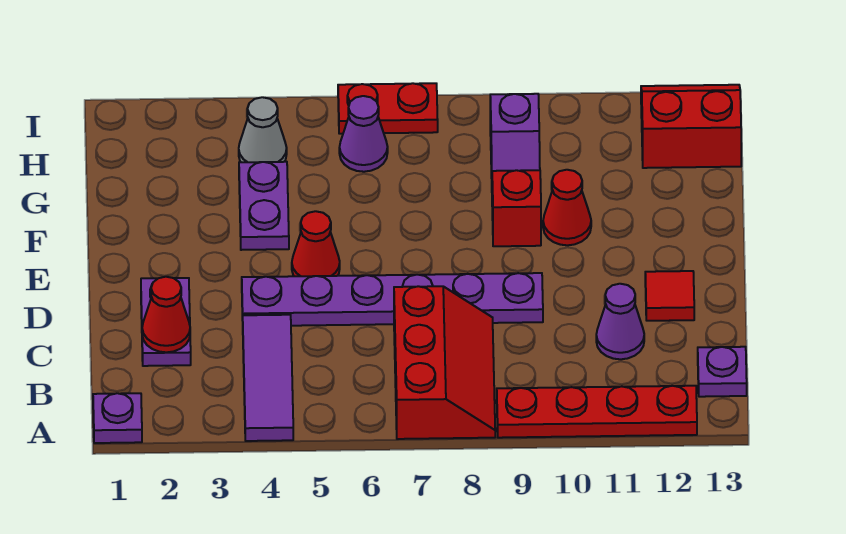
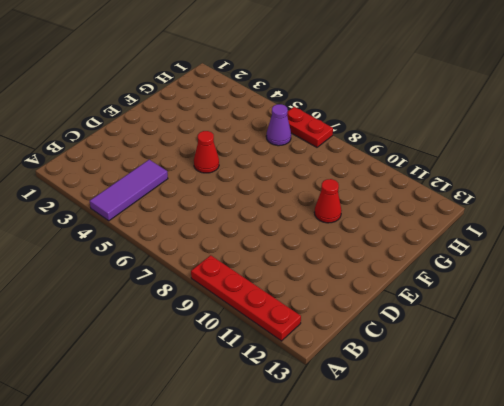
none -> purple plate A1 level 1
none -> red slope A7:C8 level 1 top 7
none -> purple plate B13 level 1

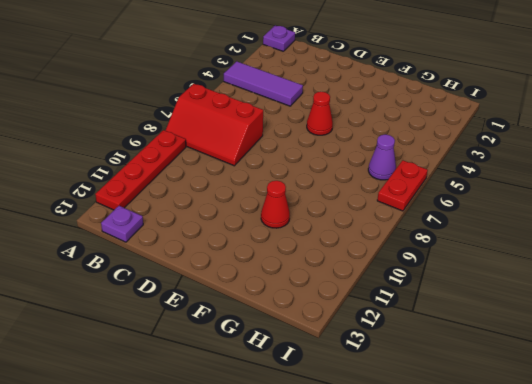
none -> purple plate C2:D2 level 1
none -> purple cone C11 level 1
none -> purple plate D4:D9 level 1

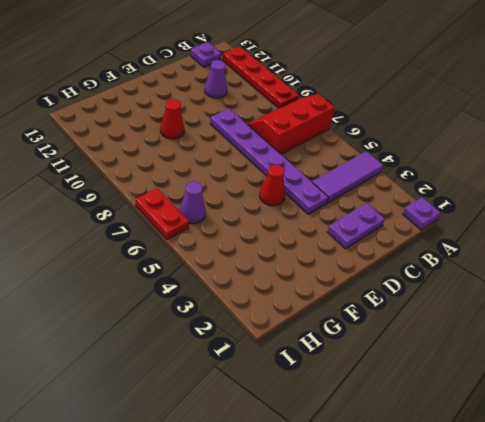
none -> red tile D12 level 1
none -> purple plate F4:G4 level 1
none -> red brick F9 level 1

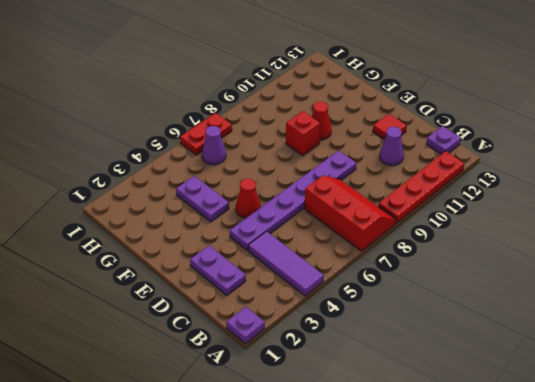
none -> purple slope G9:H9 level 1 top H
none -> grey cone H4 level 1
none -> red slope H12:I13 level 1 top H

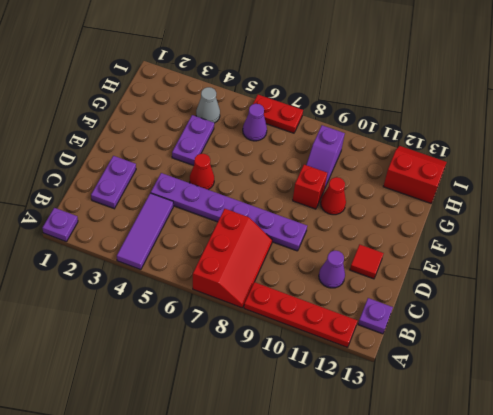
none -> red cone C2 level 2

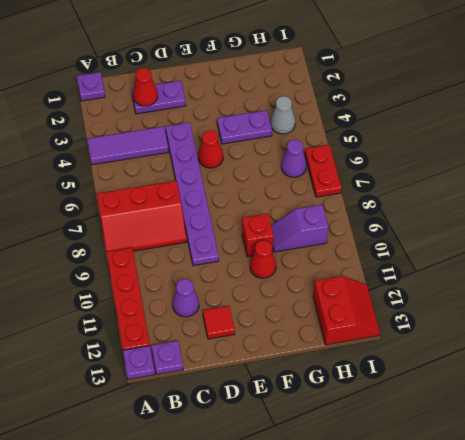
purple plate A13 level 1 -> none

